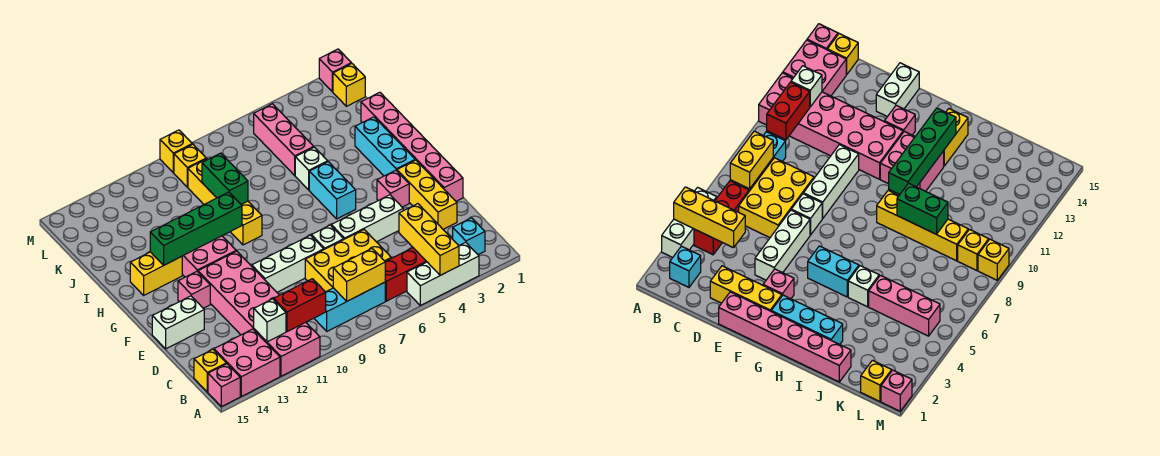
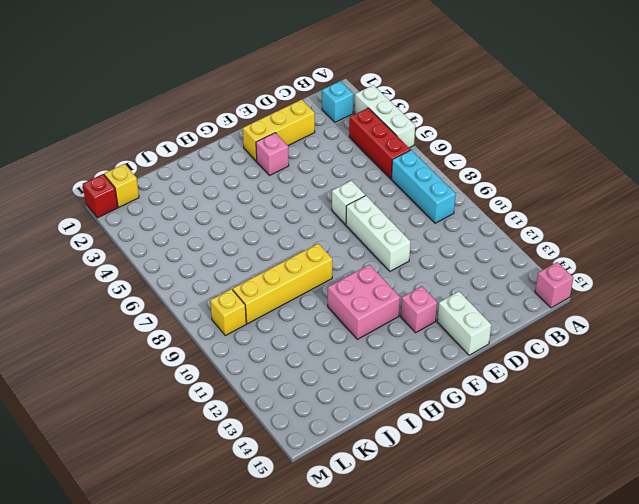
red brick M1 level 1 -> pink brick M1 level 1
none -> pink brick A11:F12 level 1
none -> pink brick A13:B14 level 1
none -> yellow brick B15 level 1
none -> yellow brick C6:D8 level 1

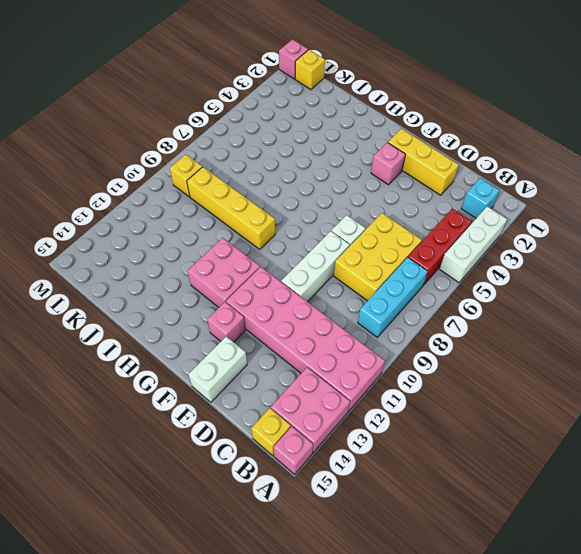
none -> pink brick E1:J1 level 1
none -> white brick E4:E6 level 1
none -> cyan brick G2:I2 level 1
none -> cyan brick G5:H5 level 1

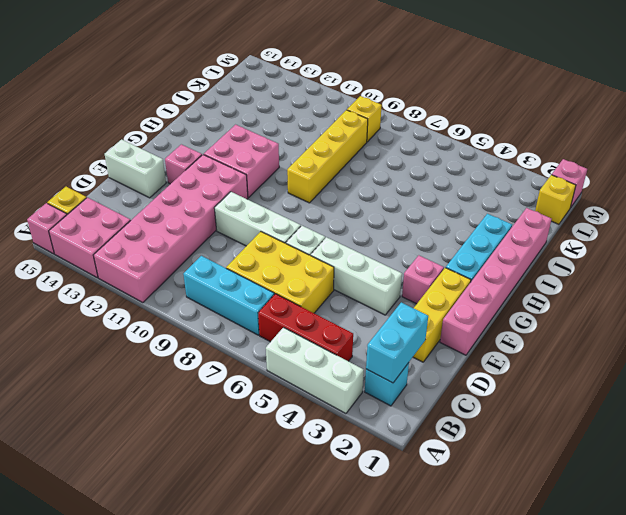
cyan brick B2:C2 level 2 -> cyan brick G5:H5 level 1
none -> yellow brick H13:H14 level 1
none -> white brick I5 level 1
none -> pink brick J5:L5 level 1
none -> yellow brick M9 level 1

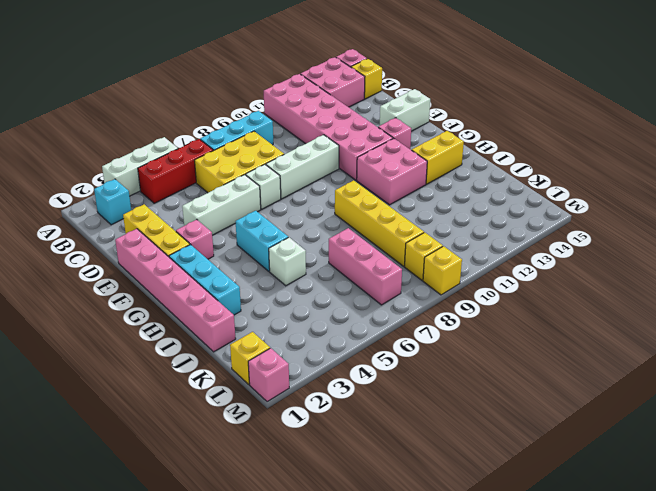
pink brick J7:L7 level 1 -> pink brick J5:L5 level 1
none -> yellow brick A4:C4 level 2
none -> yellow brick B7:B8 level 2
none -> red brick B10:B11 level 2
none -> white brick B12 level 2

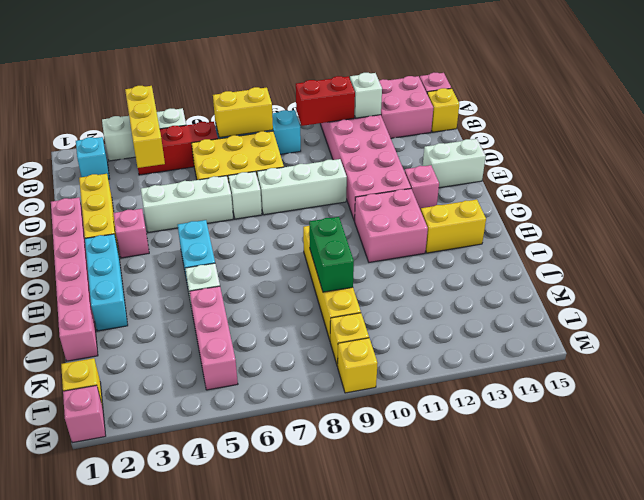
none -> green brick H10:H13 level 2

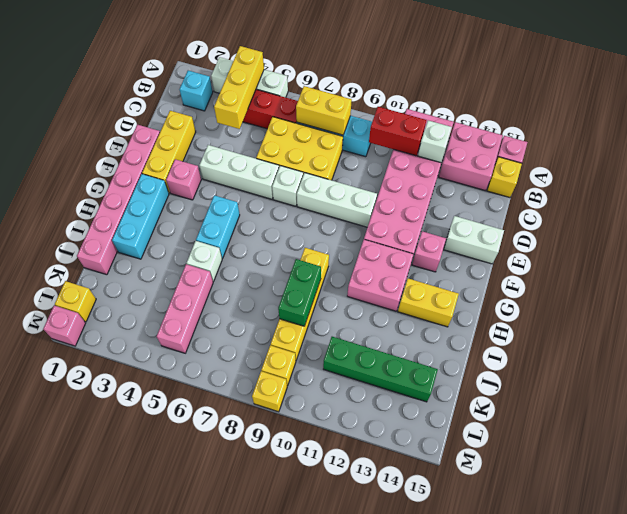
green brick K11:K14 level 1 -> green brick H10:H13 level 2

